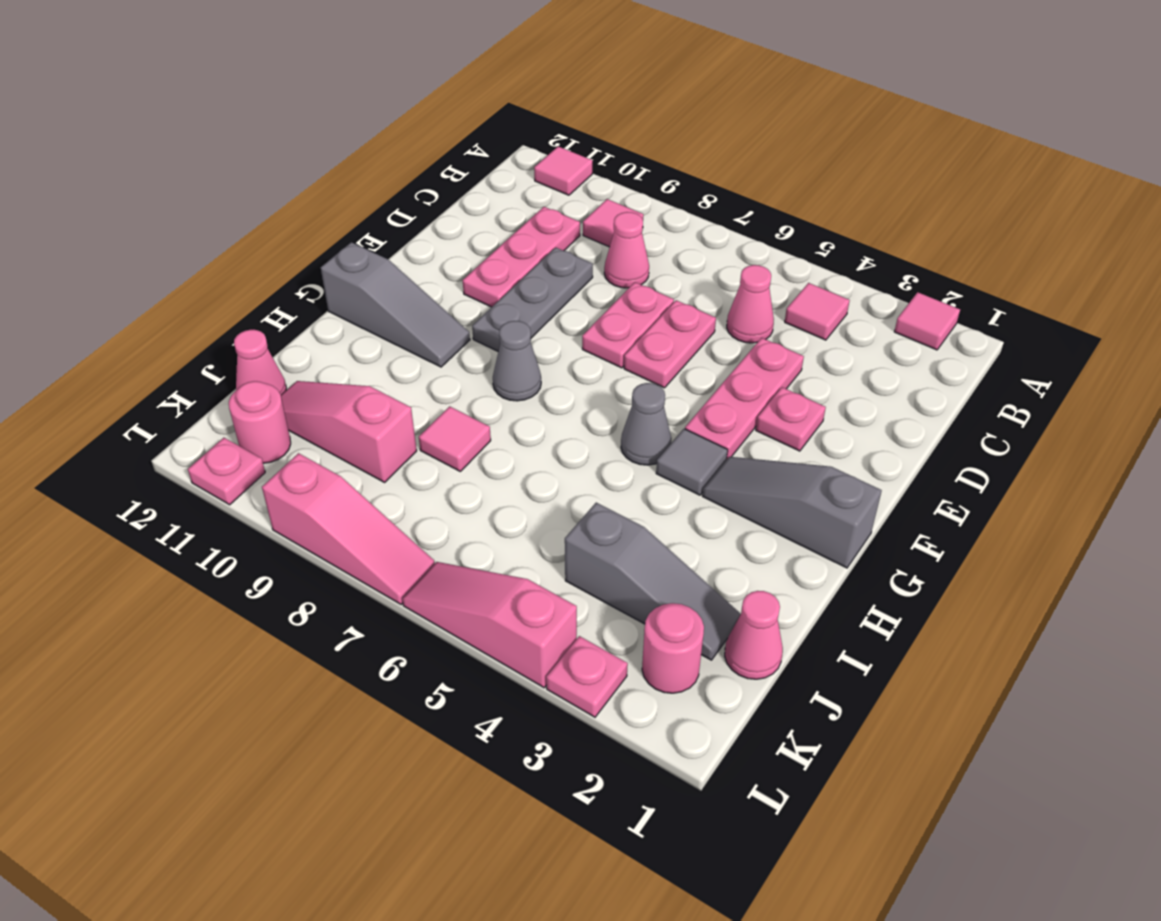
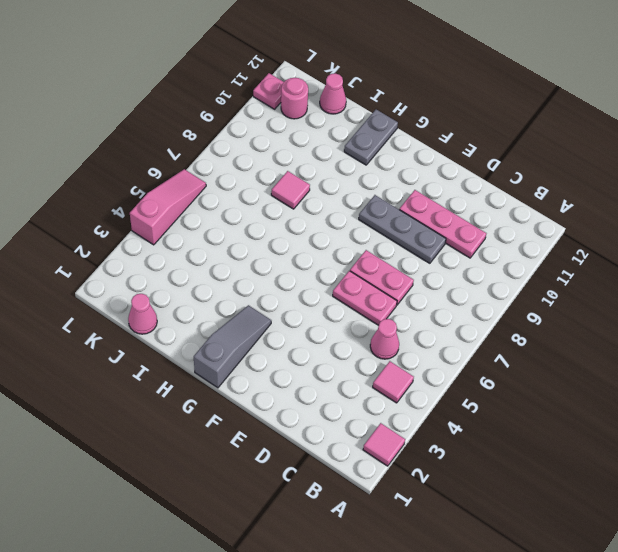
grey plate H11:H12 level 1 -> none
none -> pink tile A11 level 1
none -> pink tile B9 level 1
none -> pink cone C8 level 1

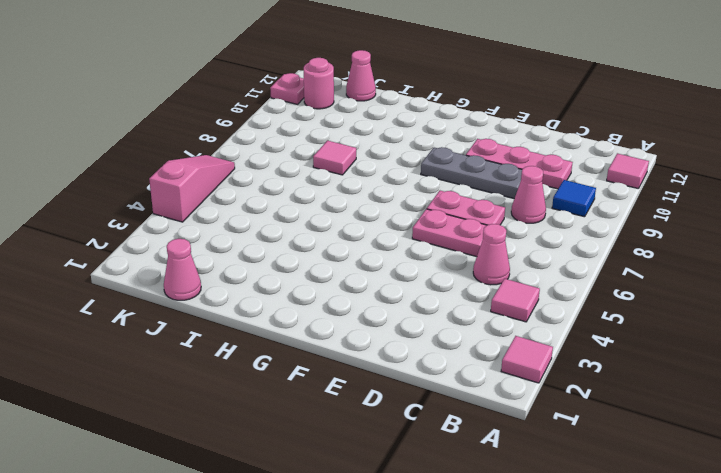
blue tile B9 level 1 -> pink tile B9 level 1
none -> pink plate D4:F4 level 1
none -> pink plate E3 level 1
none -> grey slope G1:G3 level 1 top 1

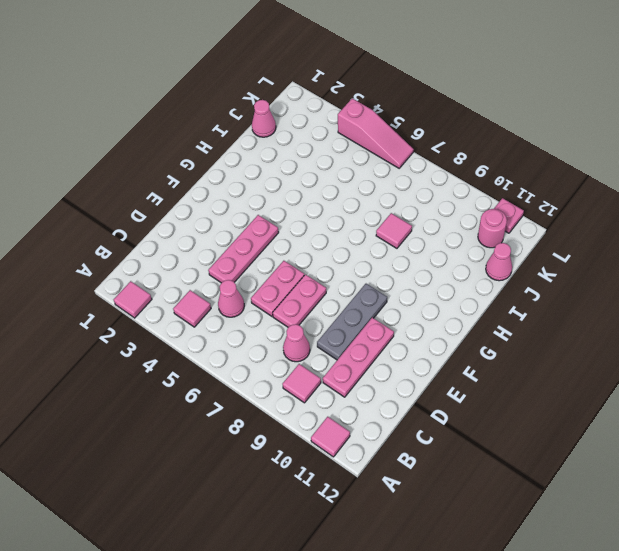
none -> pink plate E3 level 1
none -> grey slope G1:G3 level 1 top 1
none -> grey tile G4 level 1

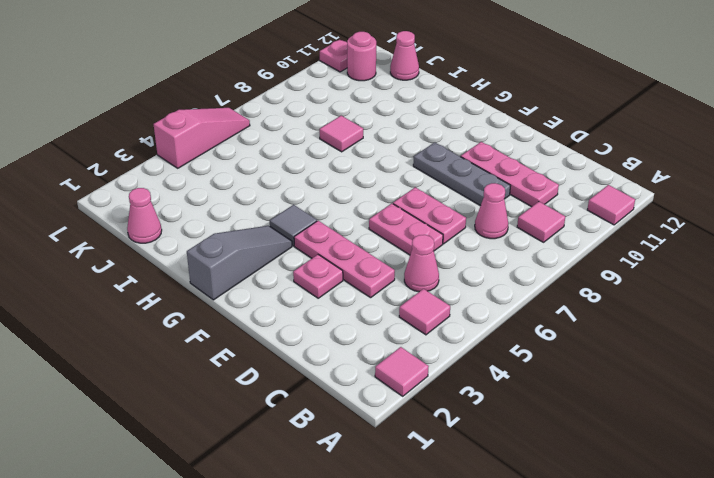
none -> grey cone G5 level 1
none -> grey cone G8 level 1
none -> grey slope G10:G12 level 1 top 12

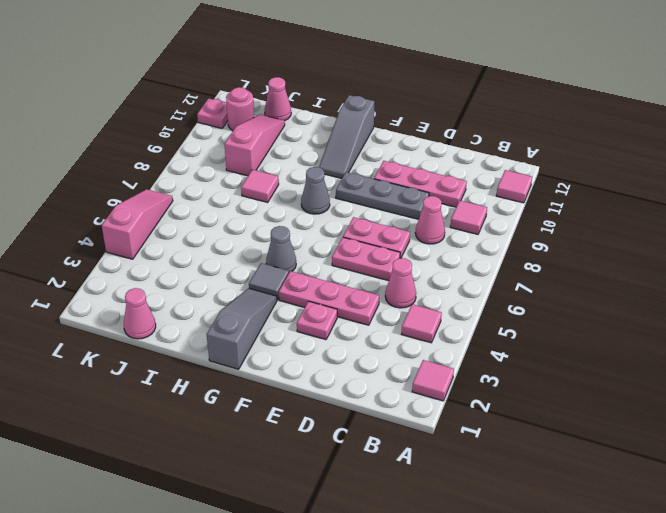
none -> grey slope J2:J4 level 1 top 4
none -> pink round brick K2 level 1
none -> pink plate L3 level 1

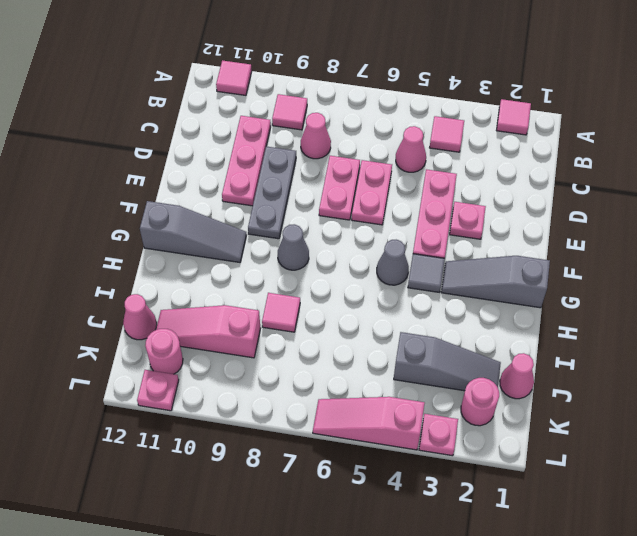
none -> pink slope L7:L9 level 1 top 9

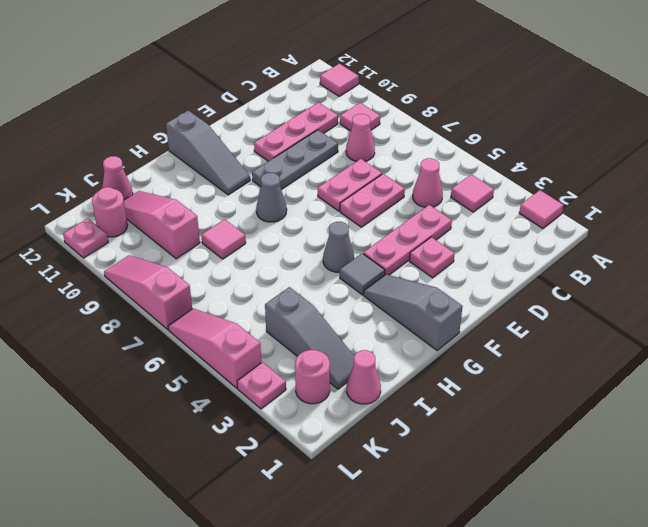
pink slope L7:L9 level 1 top 7 -> pink slope L7:L9 level 1 top 9

